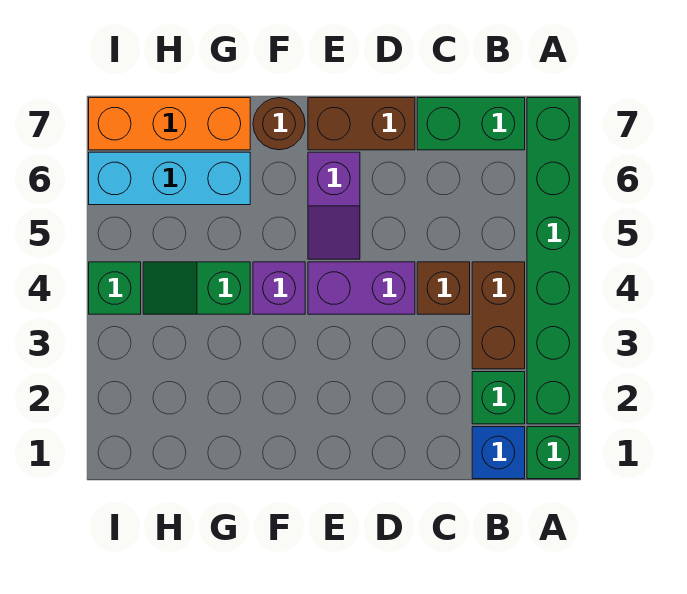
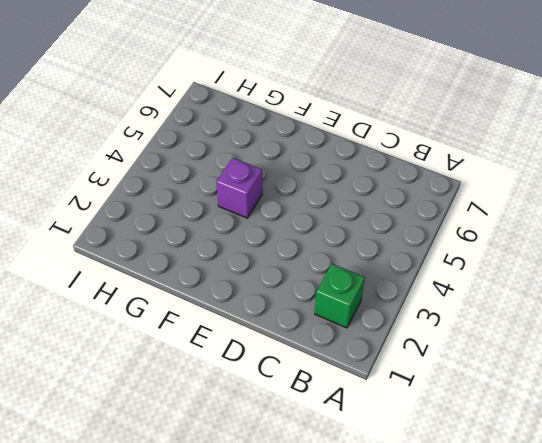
none -> green brick A1 level 1
none -> green brick A2:A7 level 1
none -> blue brick B1 level 1

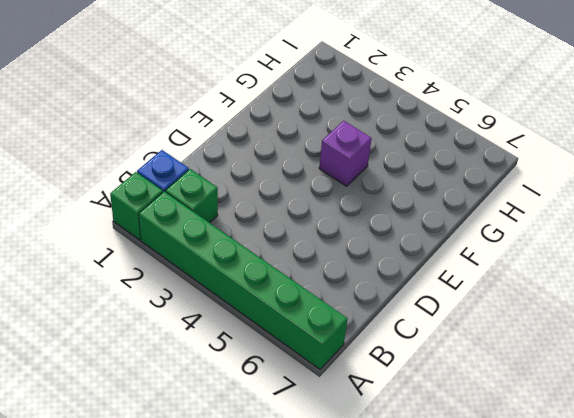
none -> brown brick B3:B4 level 1
none -> green brick B7:C7 level 1
none -> brown brick C4 level 1

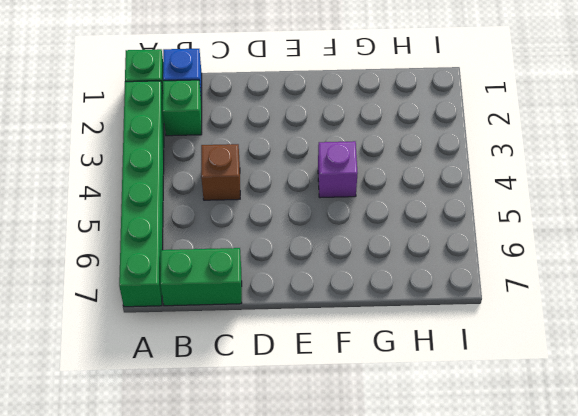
none -> brown brick B3:B4 level 1
none -> purple brick D4:E4 level 1
none -> brown brick D7:E7 level 1

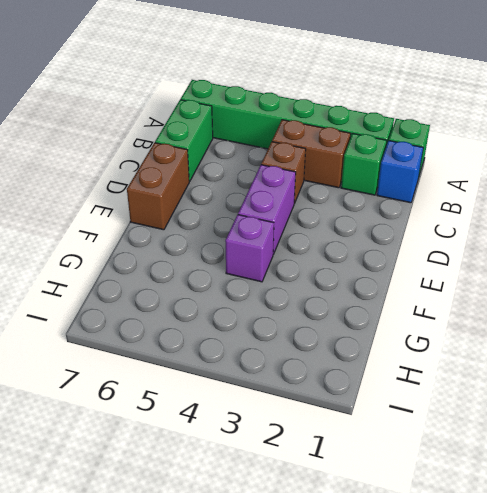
none -> purple slope E5:E6 level 1 top 6
none -> brown round brick F7 level 1
none -> green slope G4:H4 level 1 top G

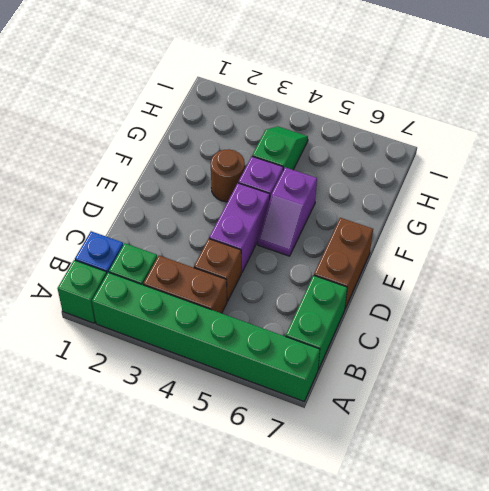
purple slope E5:F5 level 1 top F -> purple slope E5:E6 level 1 top 6
brown round brick F3 level 1 -> brown round brick F7 level 1
none -> cyan brick G6:I6 level 1
none -> orange brick G7:I7 level 1
none -> green brick I4 level 1

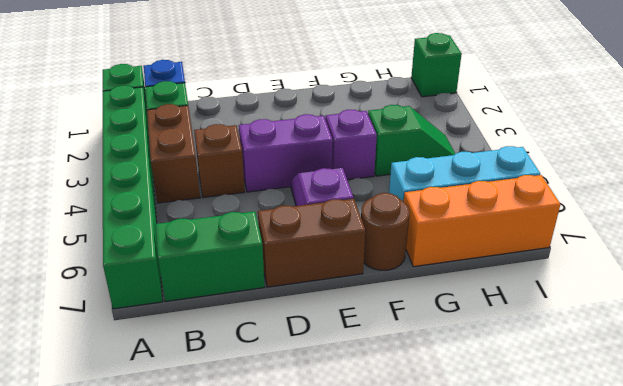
green brick I1 level 1 -> green brick I4 level 1

